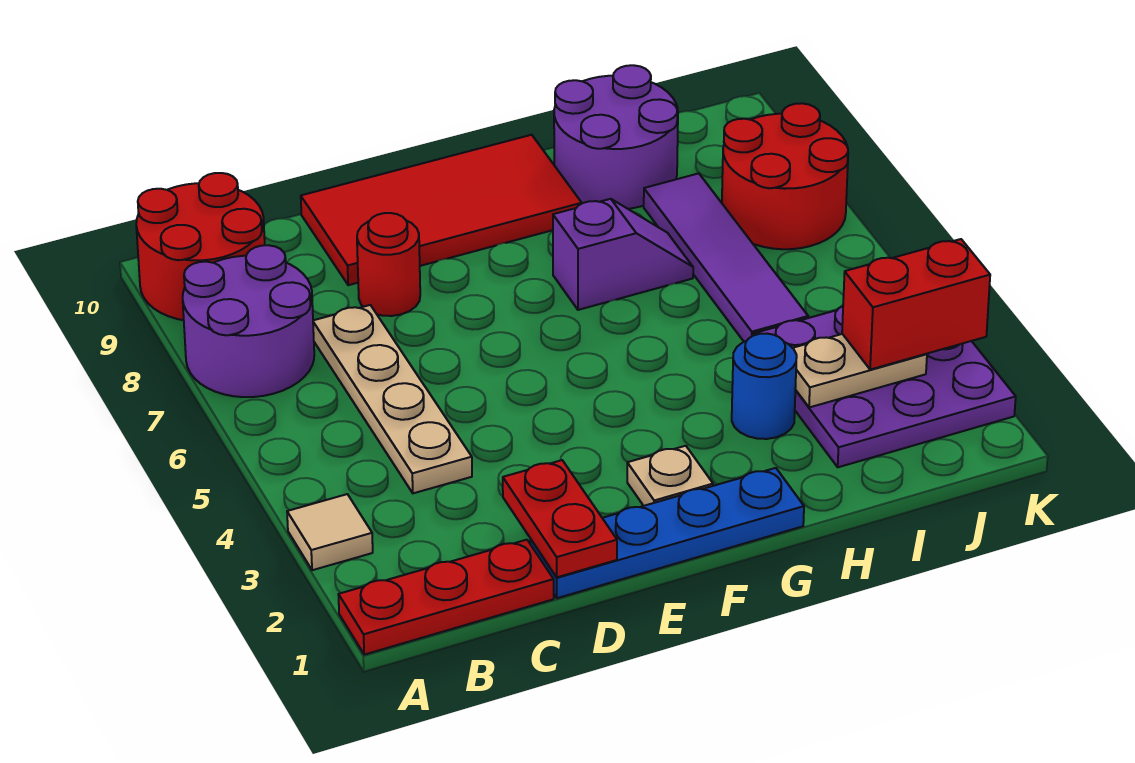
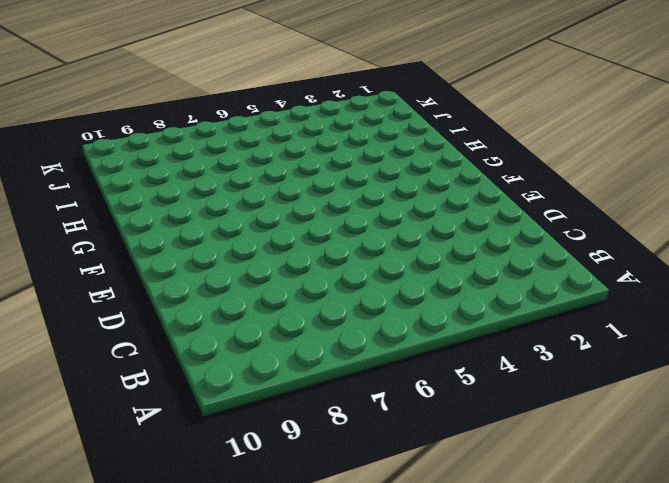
none -> red plate A1:C1 level 1
none -> tan tile A3 level 1
none -> purple round brick A7:B8 level 1

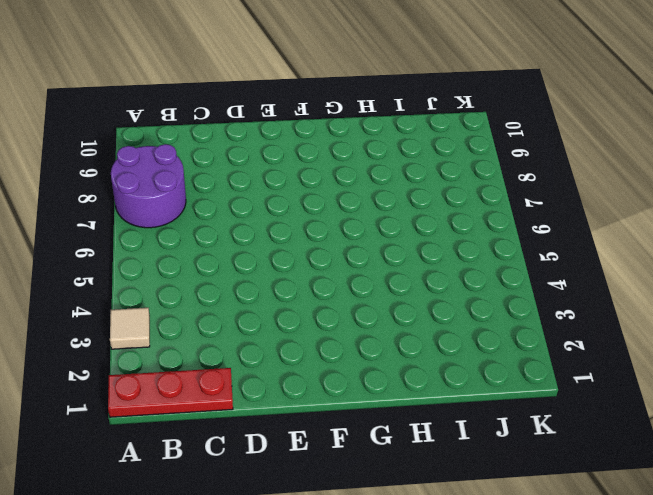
none -> red round brick A9:B10 level 1
none -> tan plate C4:C7 level 1
none -> blue plate D1:G1 level 1

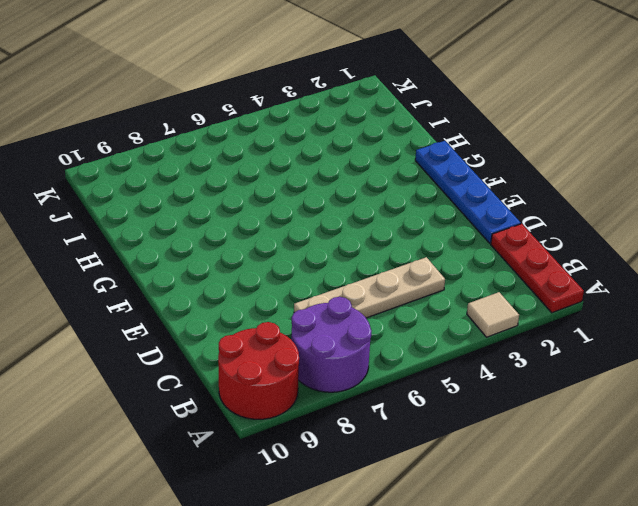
none -> red round brick D8 level 1
none -> red tile D9:G10 level 1
none -> tan plate F2 level 1

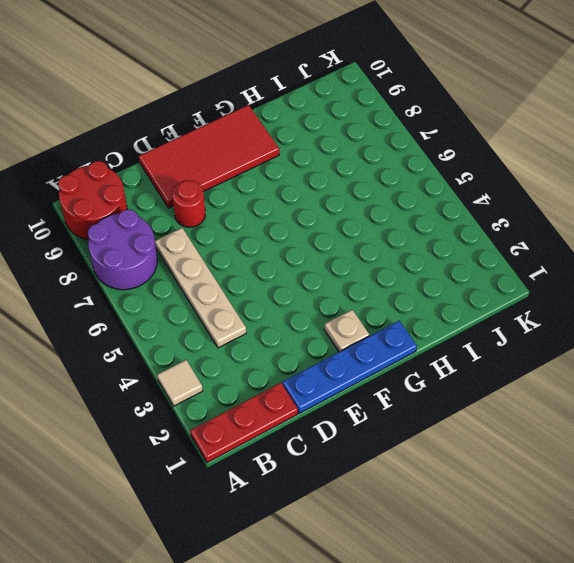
none -> purple slope G7:H7 level 1 top G
none -> blue round brick H3 level 1
none -> purple round brick H9:I10 level 1

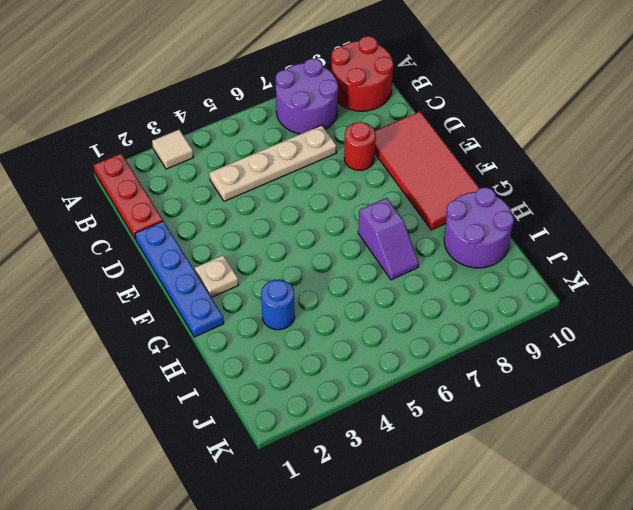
none -> purple plate I2:K4 level 1
none -> purple tile I5:I8 level 1
none -> red round brick J7:K8 level 1

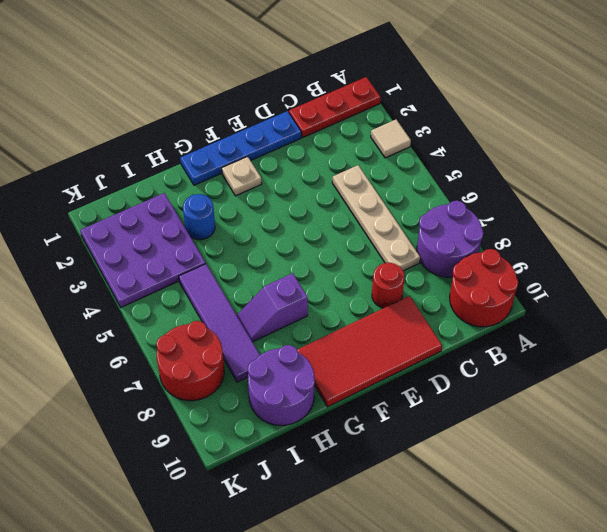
none -> red plate D1:D2 level 2
none -> tan plate I3:J3 level 2
none -> red brick J3:K3 level 3

